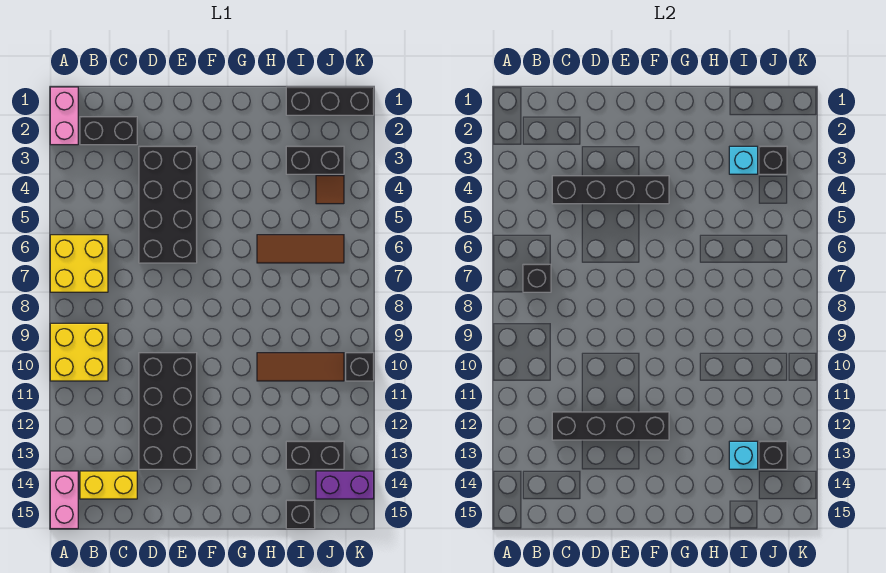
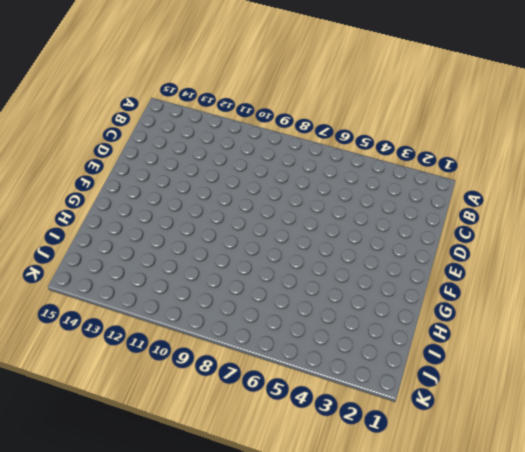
none -> pink brick A1:A2 level 1
none -> yellow brick A6:B7 level 1
none -> yellow brick A9:B10 level 1

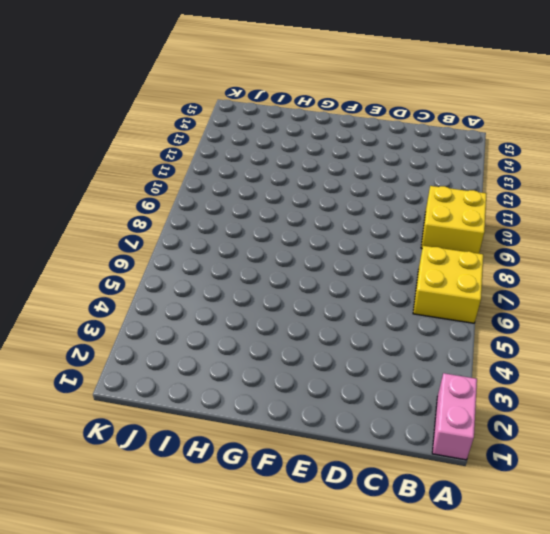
none -> pink brick A14:A15 level 1
none -> black brick B2:C2 level 1
none -> yellow brick B14:C14 level 1

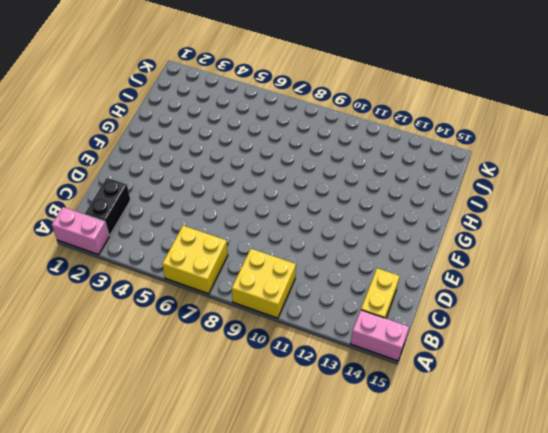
none -> black brick D3:E6 level 1
none -> black brick D10:E13 level 1
none -> brown tile H6:J6 level 1

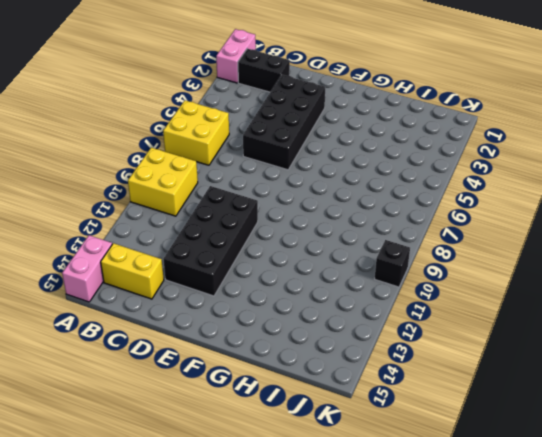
none -> brown tile H6:J6 level 1
none -> brown tile H10:J10 level 1
none -> black brick I1:K1 level 1

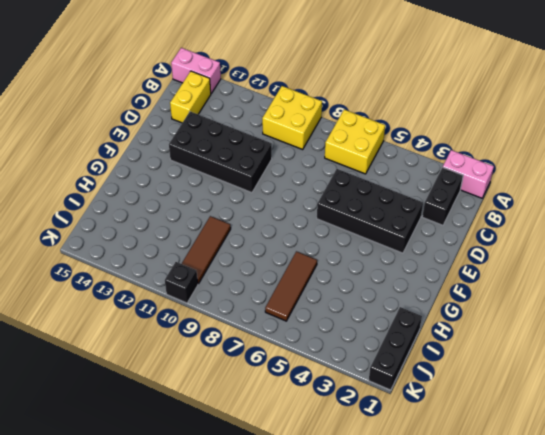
none -> black brick I3:J3 level 1
none -> black brick I13:J13 level 1
none -> black brick I15 level 1

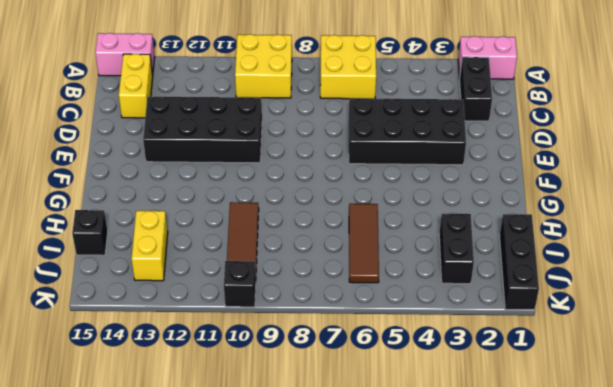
yellow brick I13:J13 level 1 -> black brick I13:J13 level 1
none -> brown tile J4 level 1
none -> purple brick J14:K14 level 1
none -> black brick B7 level 2

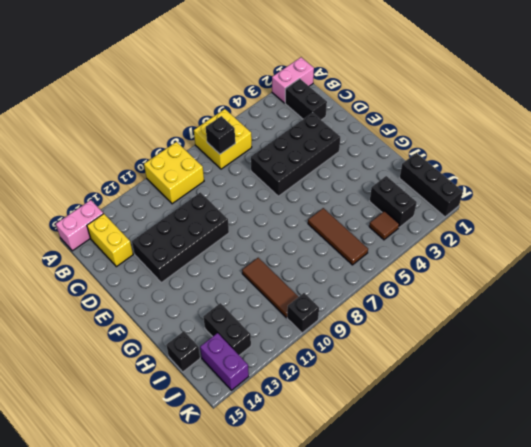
none -> black brick C4:F4 level 2
none -> black brick C12:F12 level 2
none -> cyan brick I3 level 2

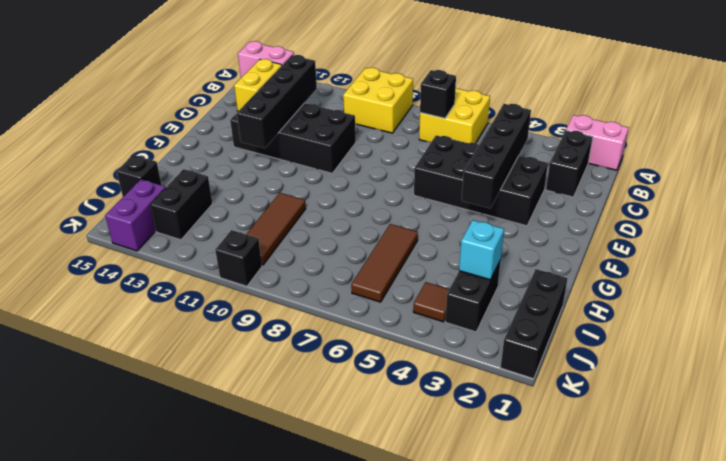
none -> cyan brick I13 level 2
none -> black brick J3 level 2
none -> black brick J13 level 2

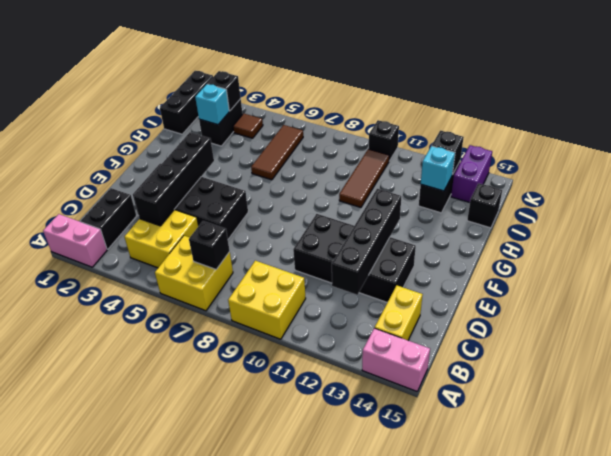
yellow brick B4:C5 level 1 -> none

